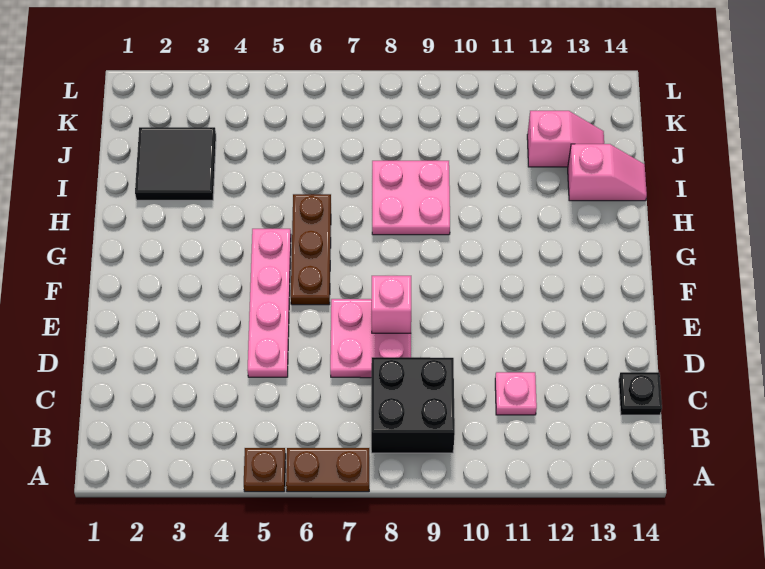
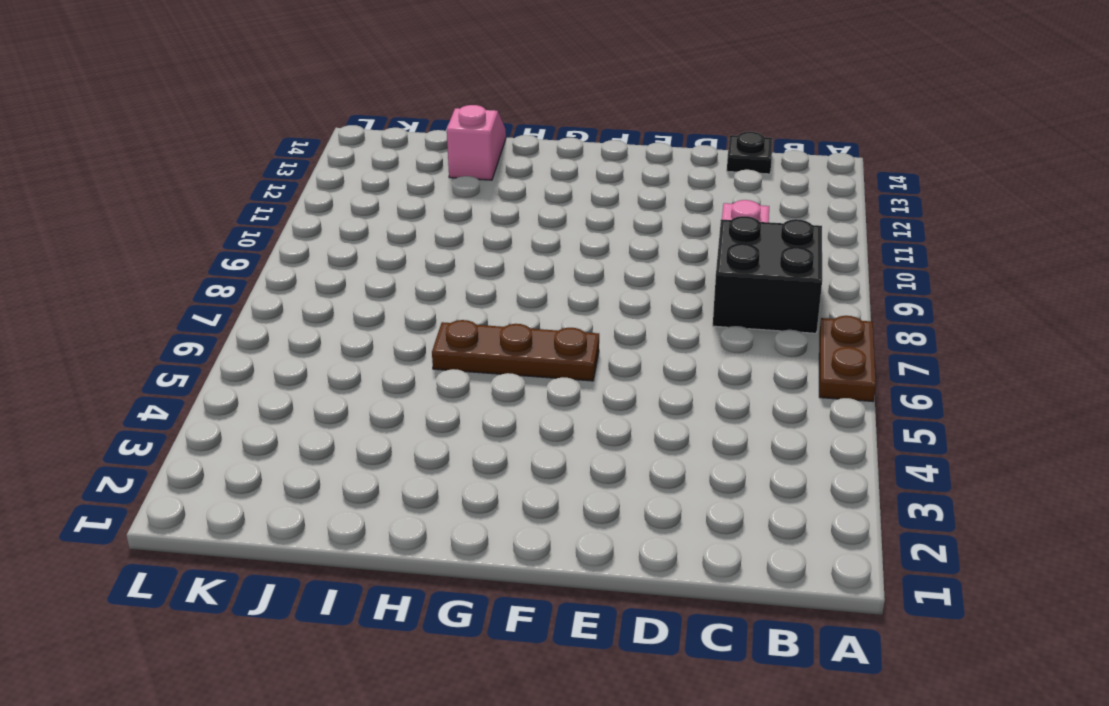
none -> brown plate A5 level 1
none -> pink plate D5:G5 level 1
none -> pink plate D7:E8 level 1

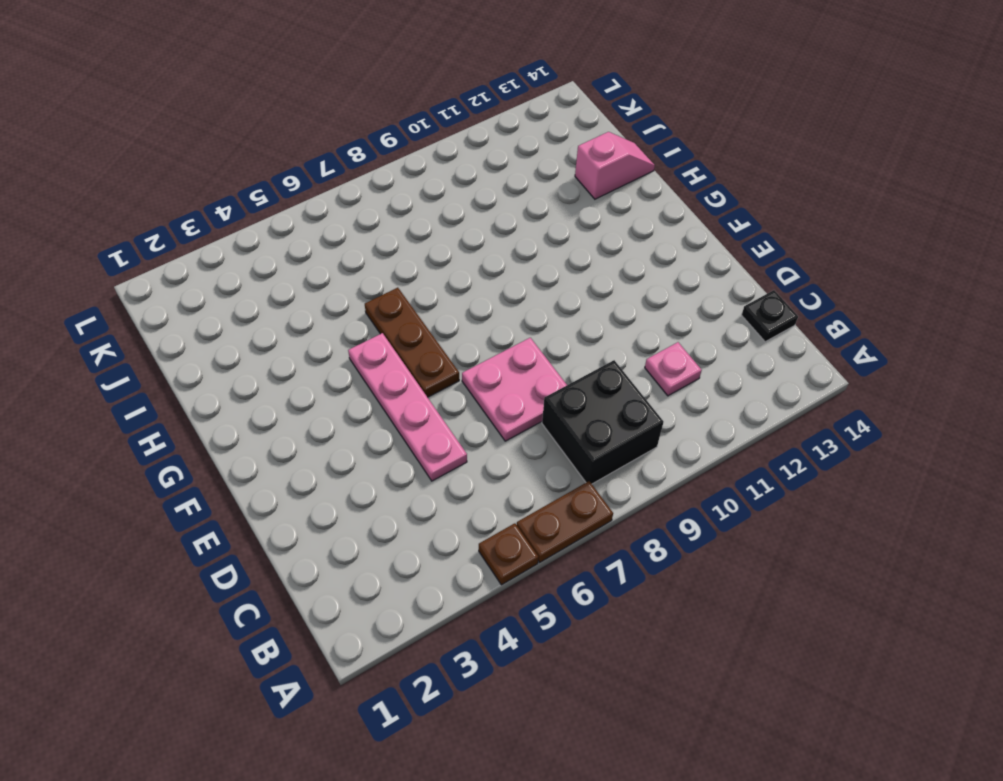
none -> pink plate H8:I9 level 1
none -> black tile I2:J3 level 1
none -> pink slope J12:J13 level 1 top 12

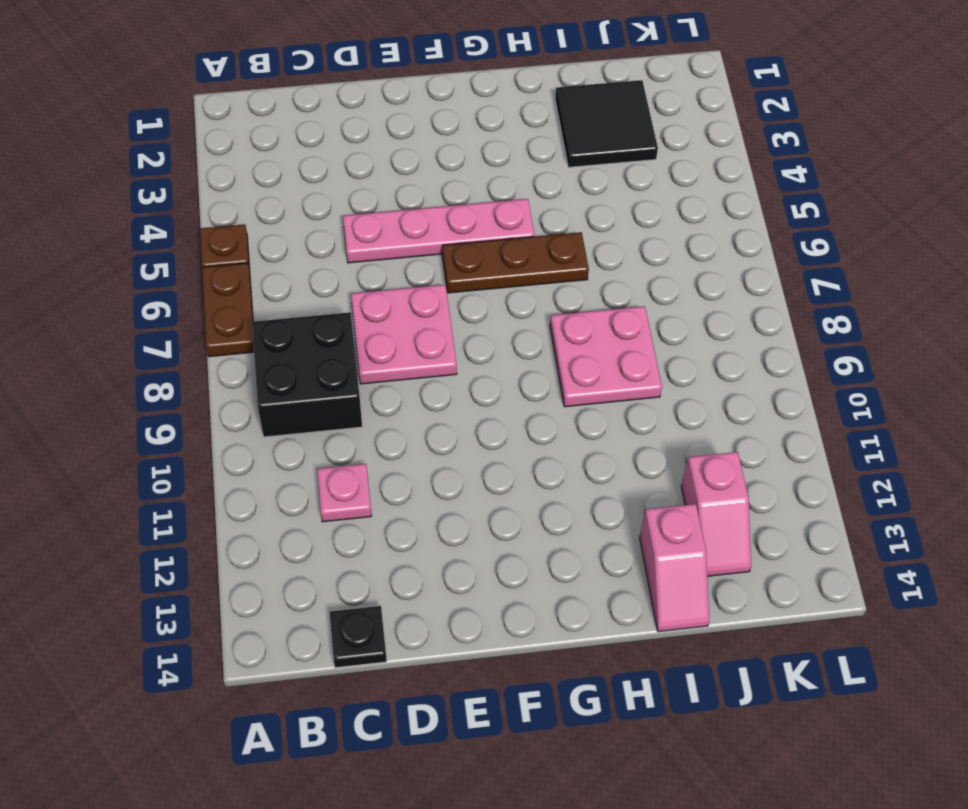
none -> pink brick E8 level 2

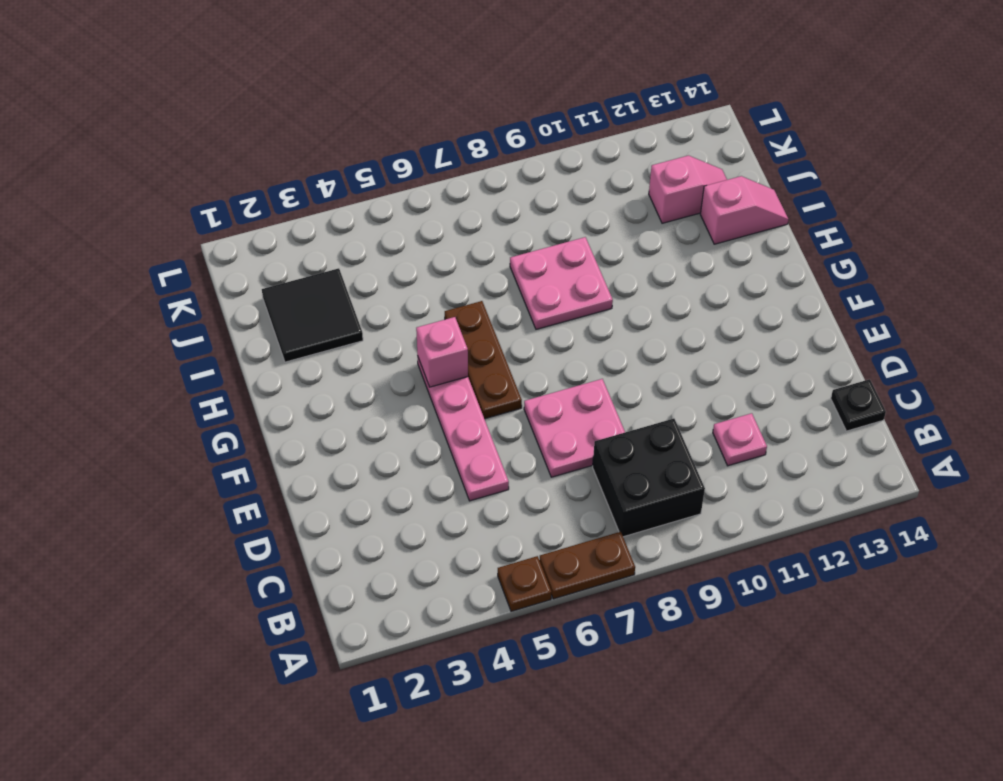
pink brick G5 level 2 -> pink brick E8 level 2

